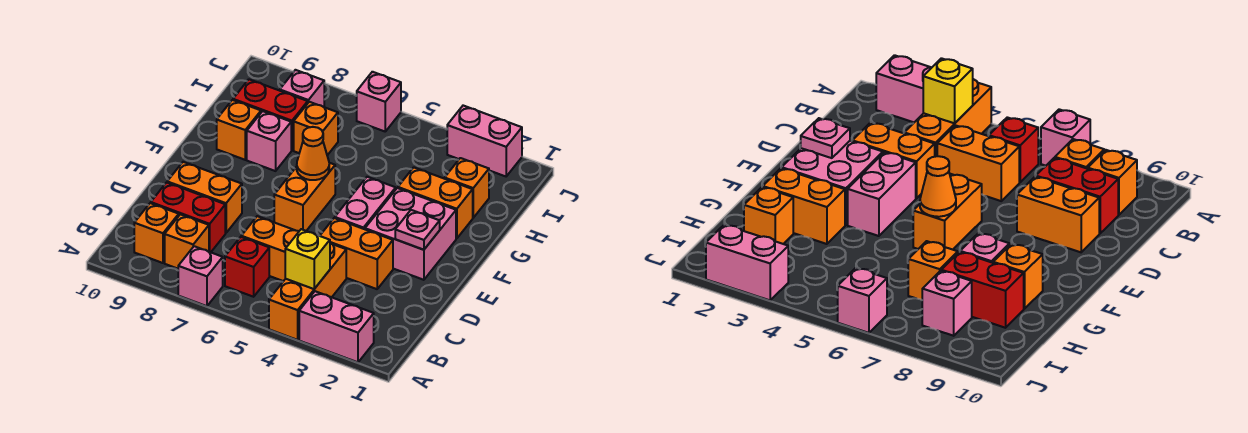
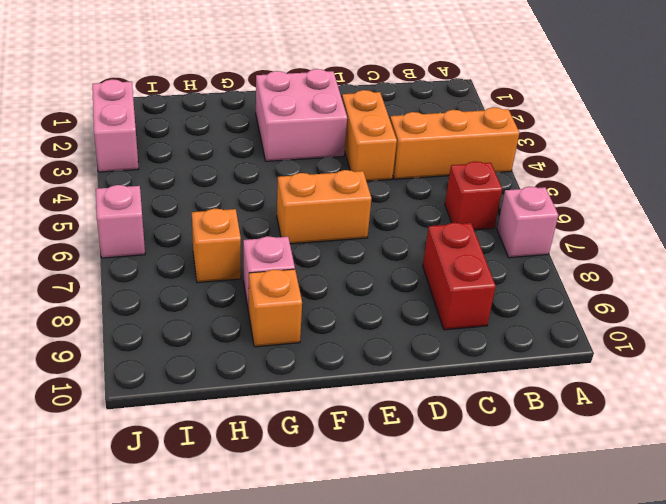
none -> pink brick A2:A3 level 1
none -> orange brick B8 level 1
none -> orange brick B9 level 1

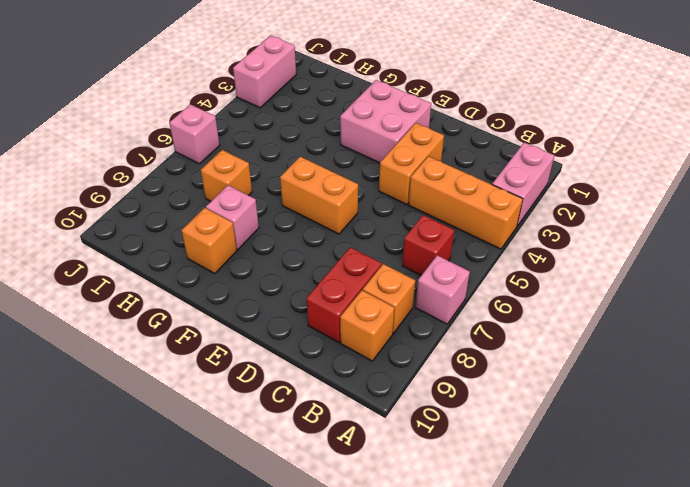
none -> orange brick C5:C6 level 1
none -> orange brick D8:D9 level 1
none -> pink brick E4:F4 level 1

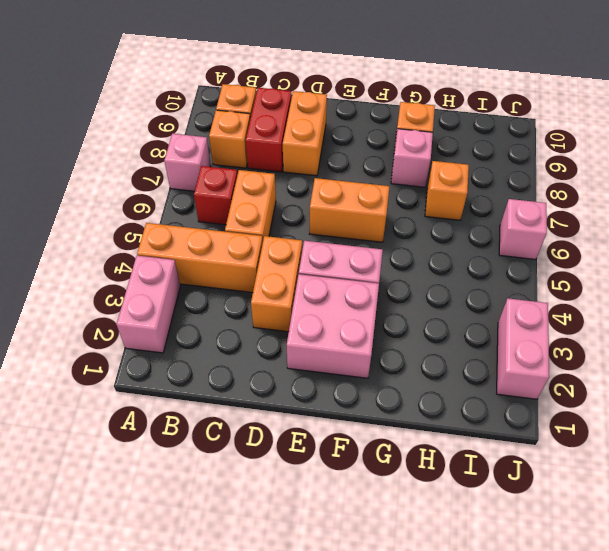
none -> orange brick G2:G3 level 1
none -> orange brick H2 level 1
none -> red brick H8:H9 level 1

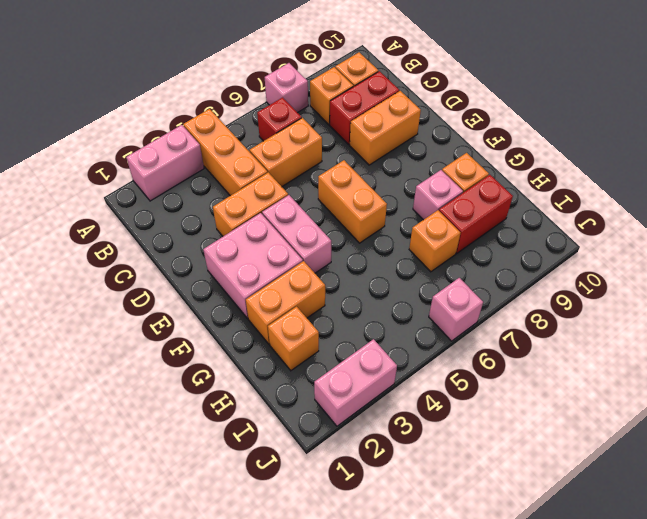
none -> pink brick I8 level 1
none -> yellow brick B4 level 2
none -> pink plate E2 level 2

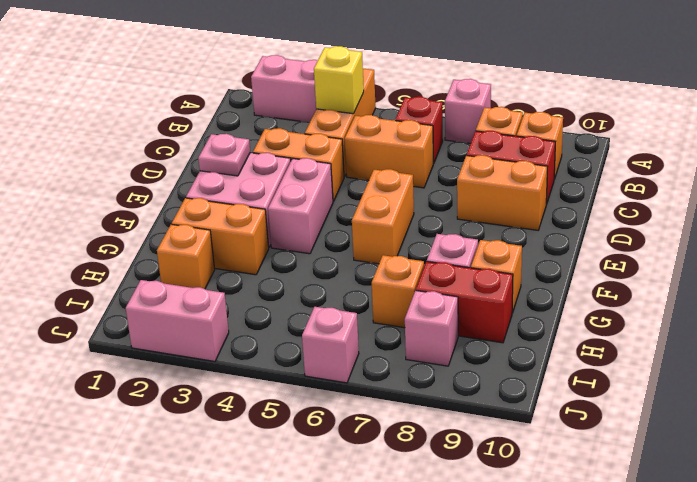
none -> orange cone F6 level 2

